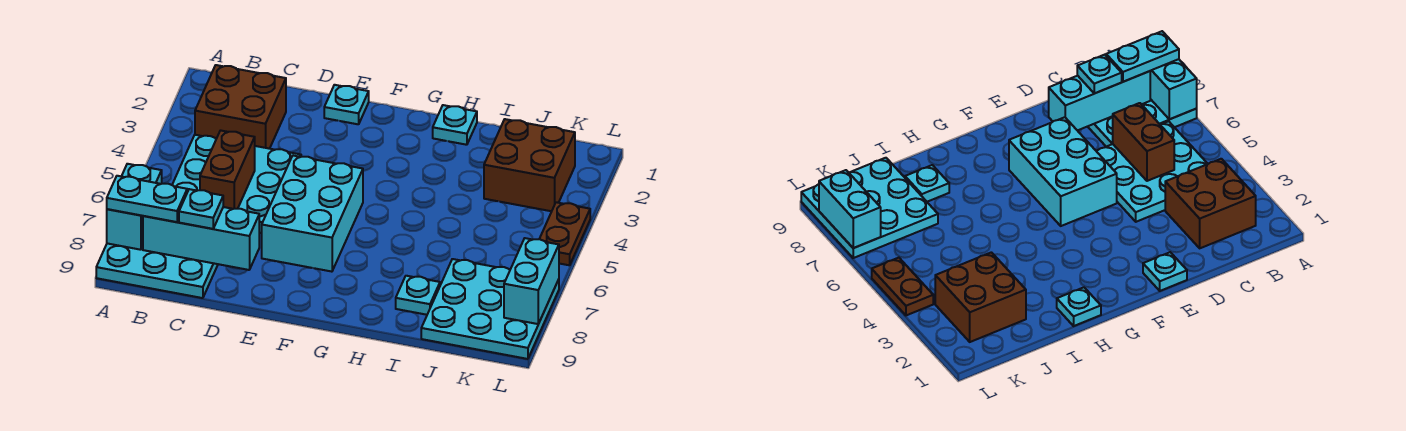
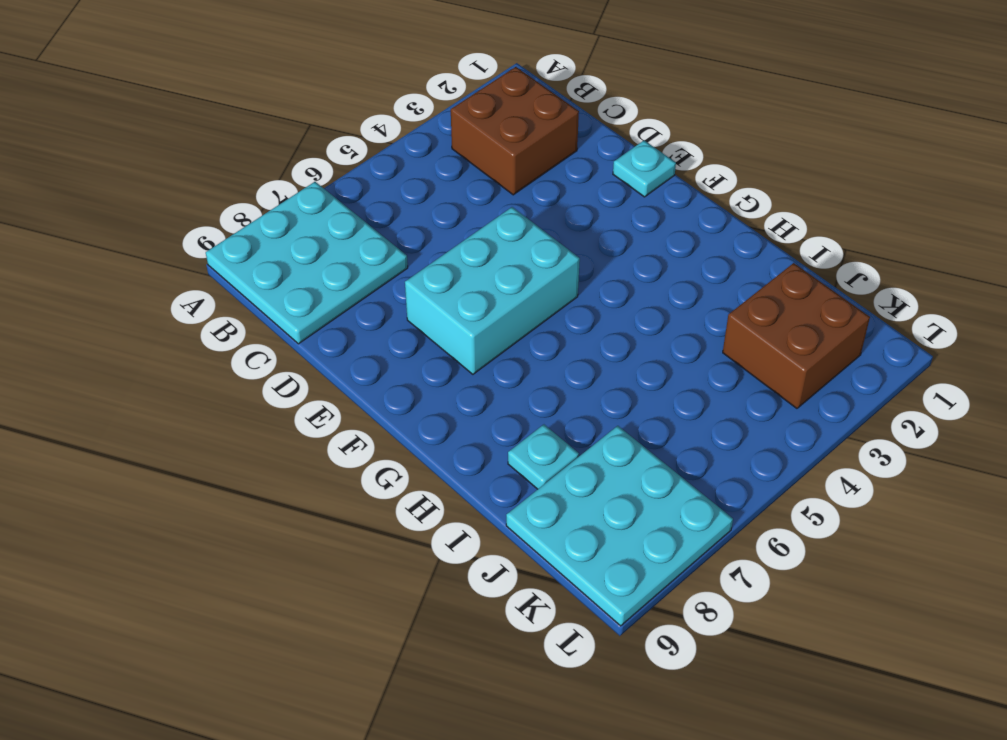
none -> cyan plate B4:D6 level 1
none -> cyan plate H1 level 1
none -> brown plate L4:L5 level 1

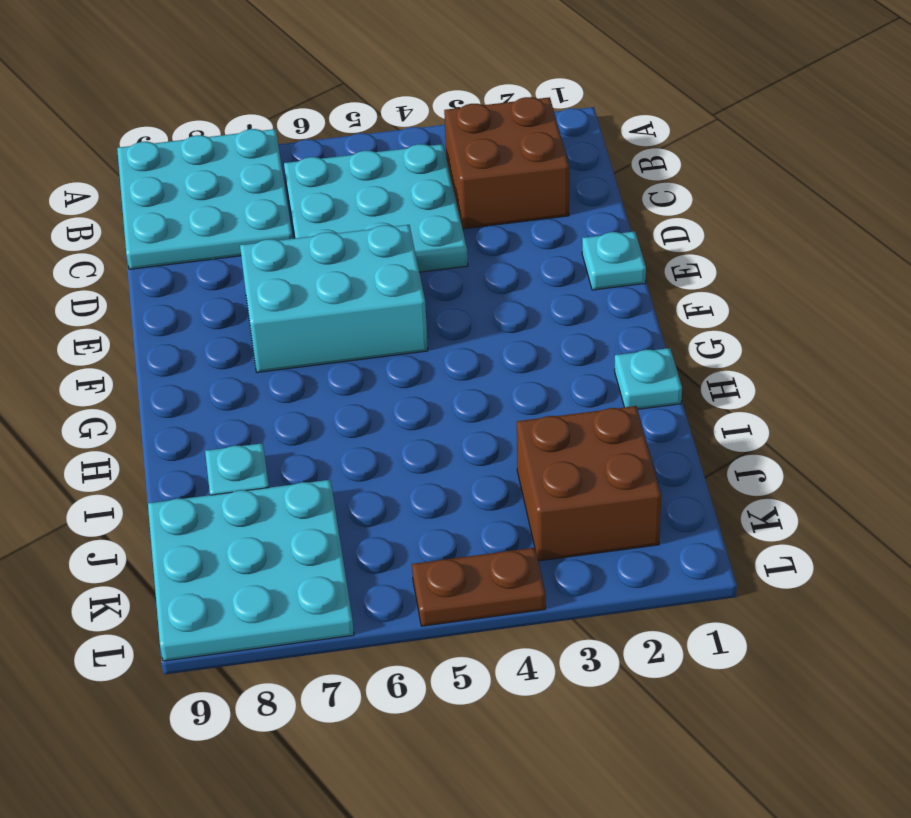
none -> cyan brick A7:A8 level 2
none -> cyan brick B8:D8 level 2
none -> brown brick C5:C6 level 2

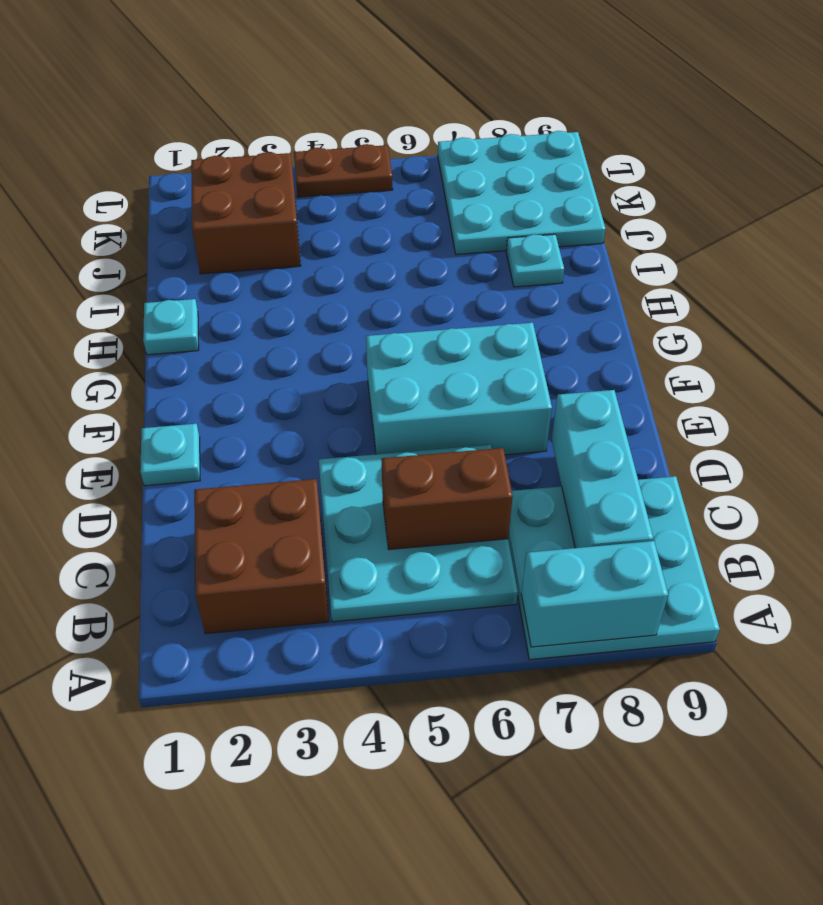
none -> cyan brick L7:L8 level 2
none -> cyan plate A8:B8 level 3
none -> cyan plate C8 level 3

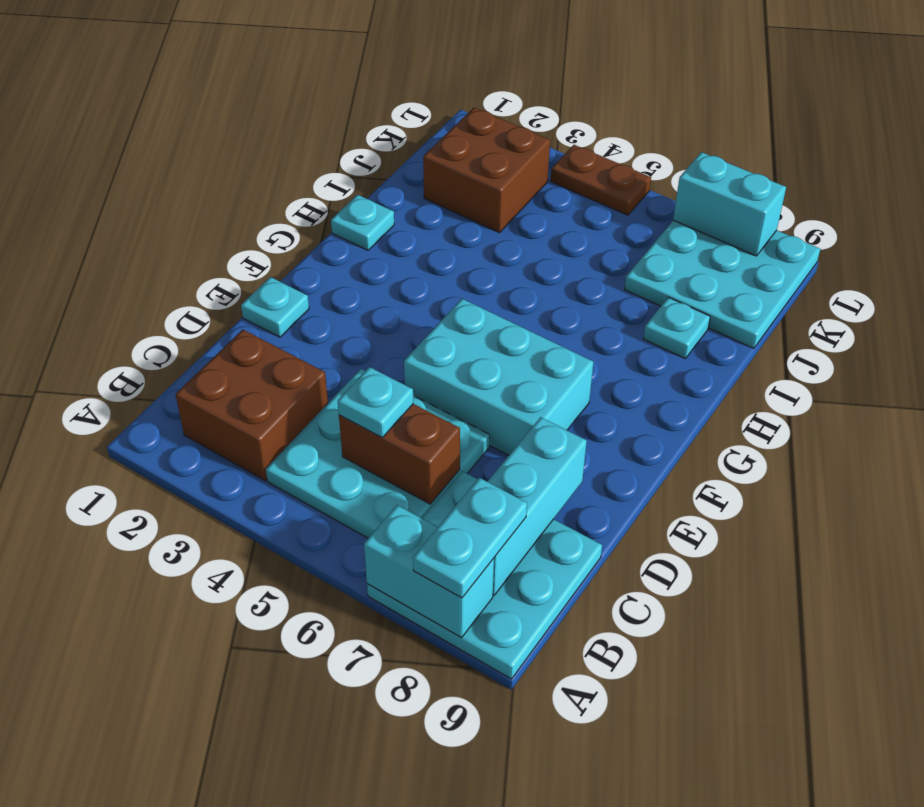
cyan plate C5 level 3 -> cyan plate C8 level 3

